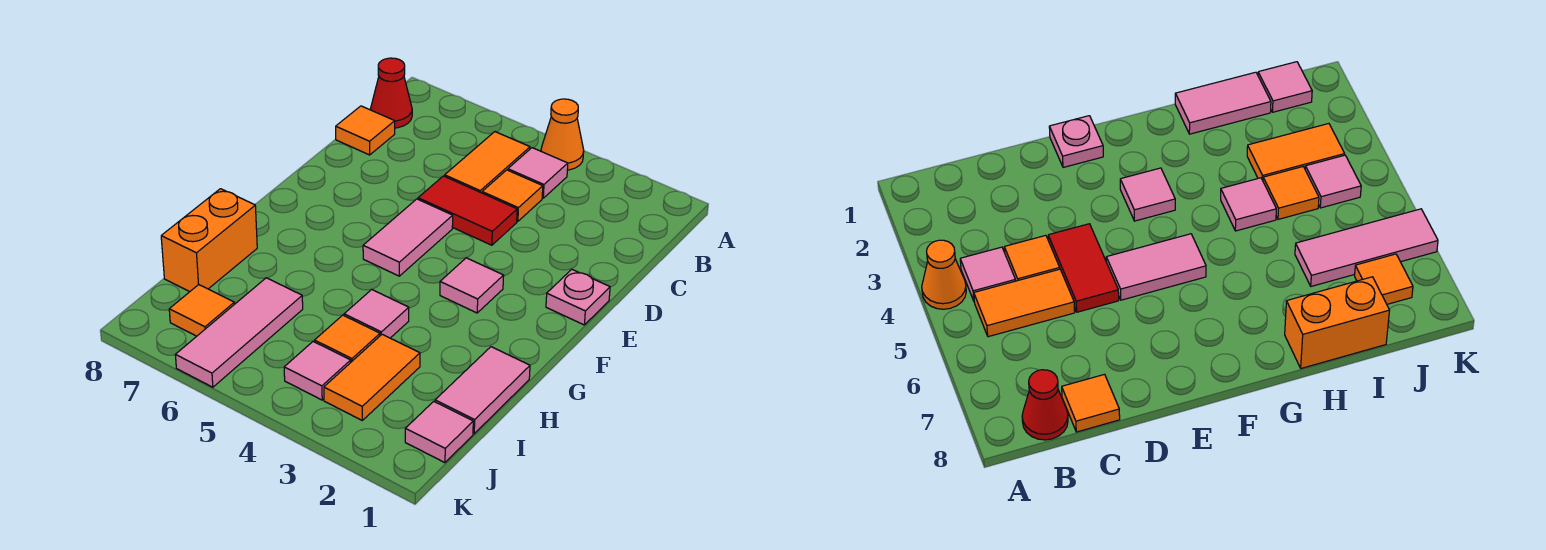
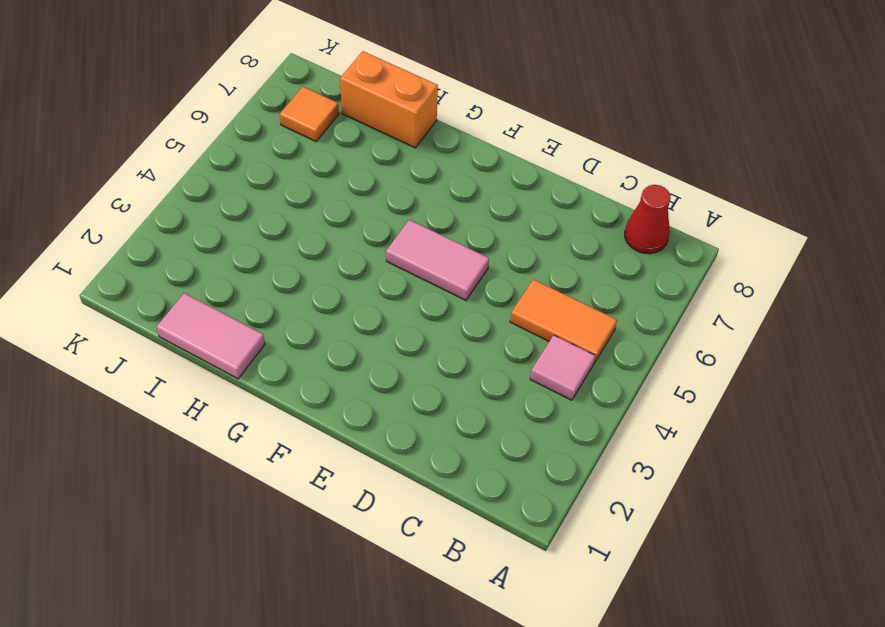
none -> orange cone A4 level 1
none -> orange tile C4 level 1
none -> orange tile C8 level 1

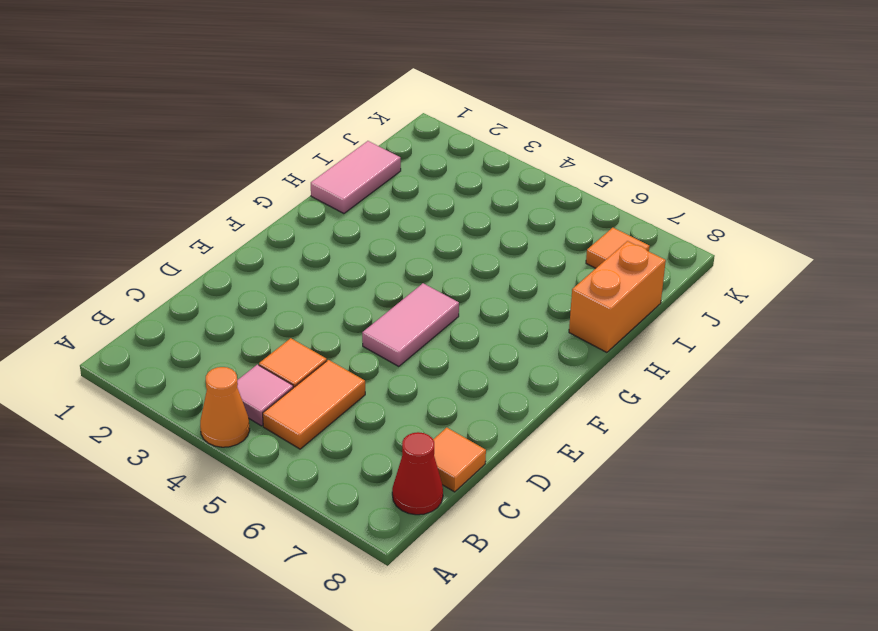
none -> red tile D4:D5 level 1
none -> pink plate E1 level 1
none -> pink tile F3 level 1

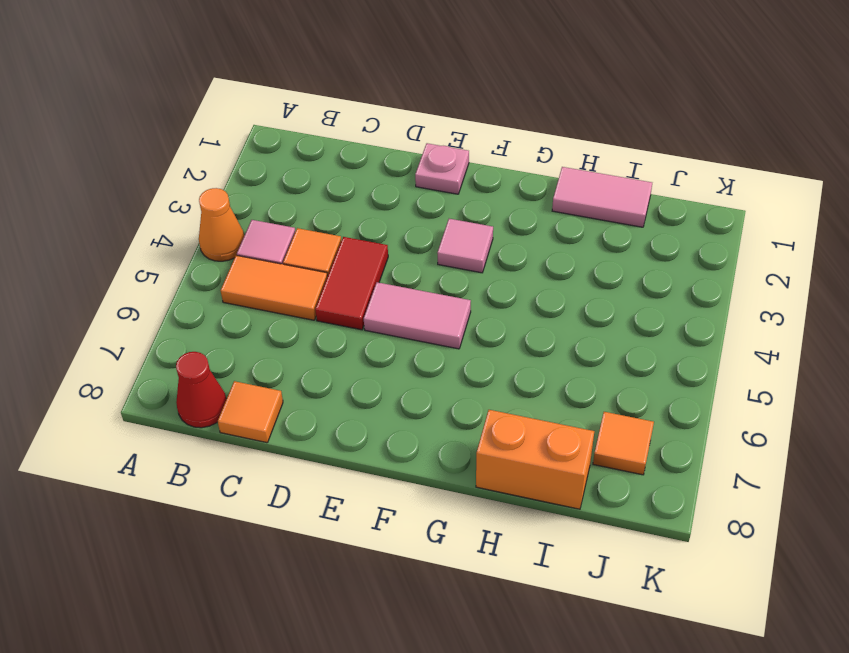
none -> pink tile H4 level 1
none -> orange tile I3:J3 level 1
none -> orange tile I4 level 1

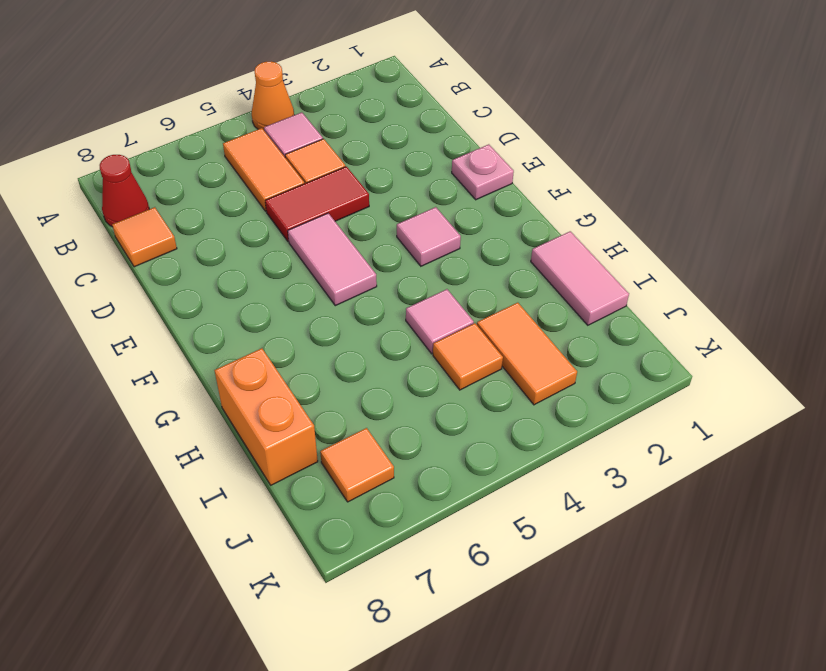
none -> pink tile I6:K6 level 1
none -> pink tile J1 level 1
none -> pink tile J4 level 1

